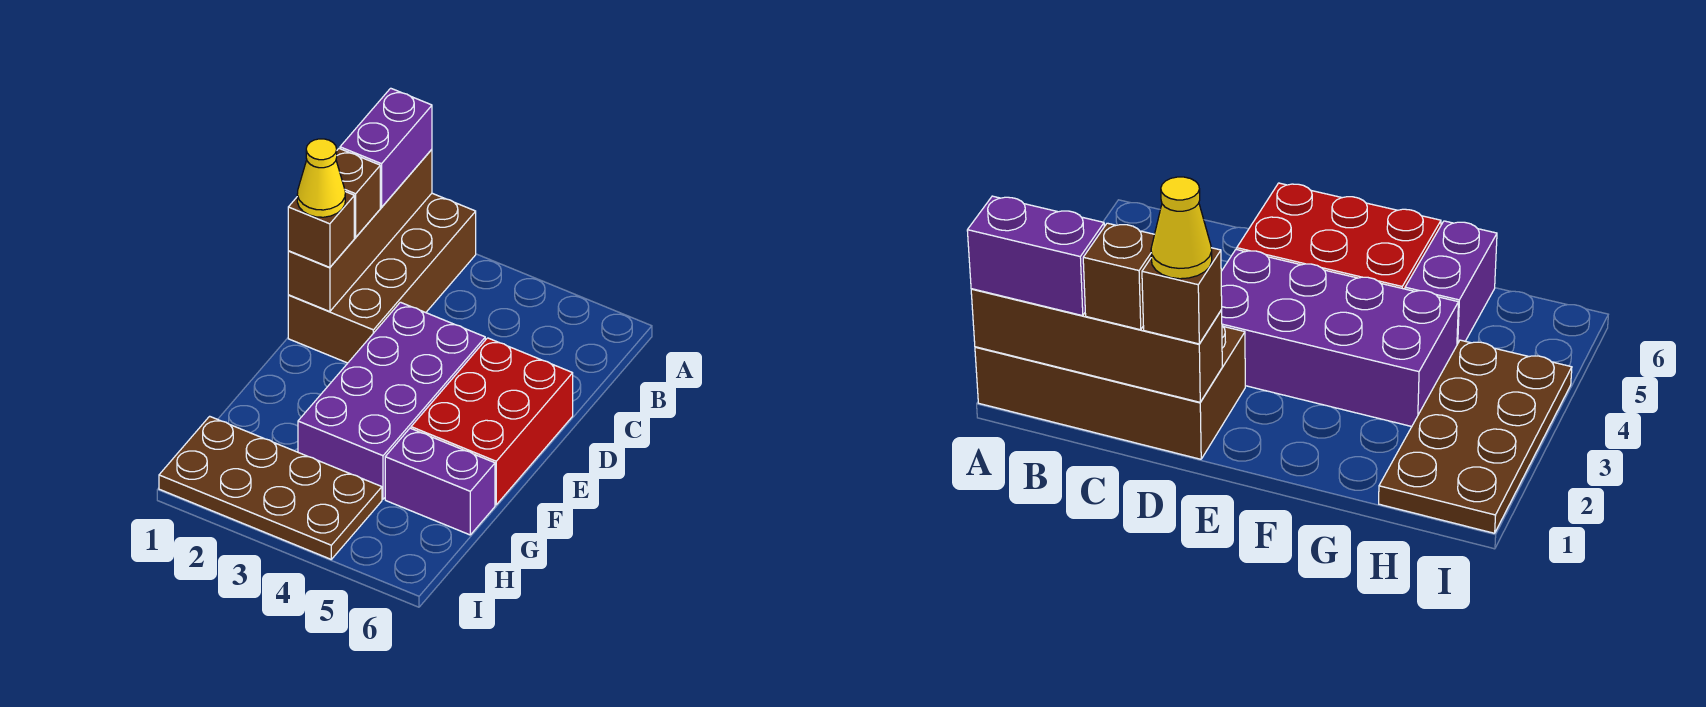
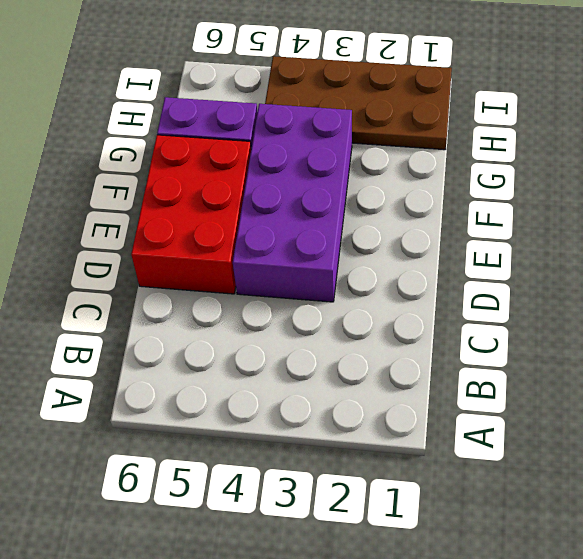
none -> brown brick A1:D2 level 1
none -> brown brick A1:D1 level 2

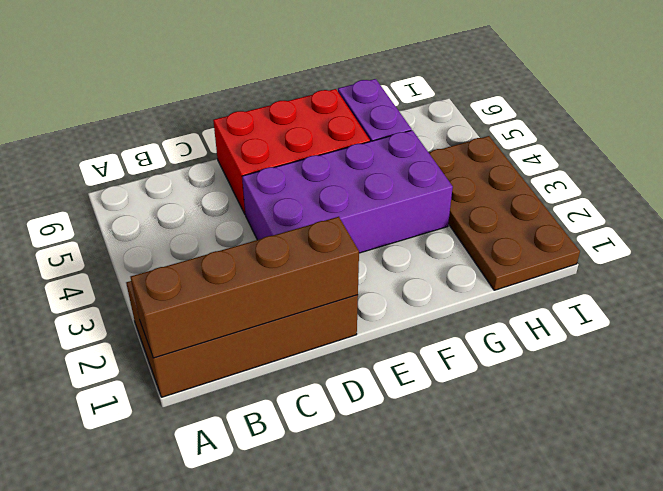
none -> purple brick A1:B1 level 3
none -> brown brick C1 level 3

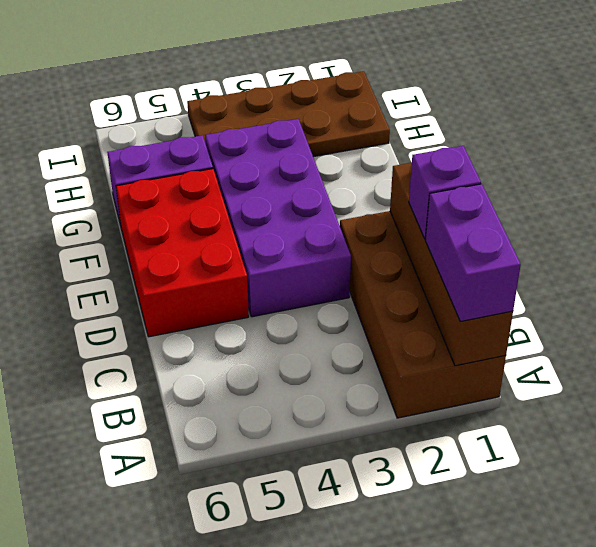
purple brick C1 level 3 -> brown brick C1 level 3
none -> brown brick D1 level 3
none -> yellow cone D1 level 4

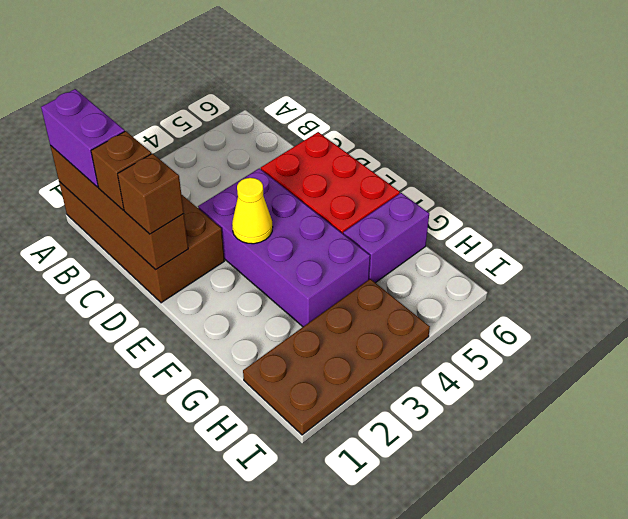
yellow cone E3 level 2 -> yellow cone D1 level 4

